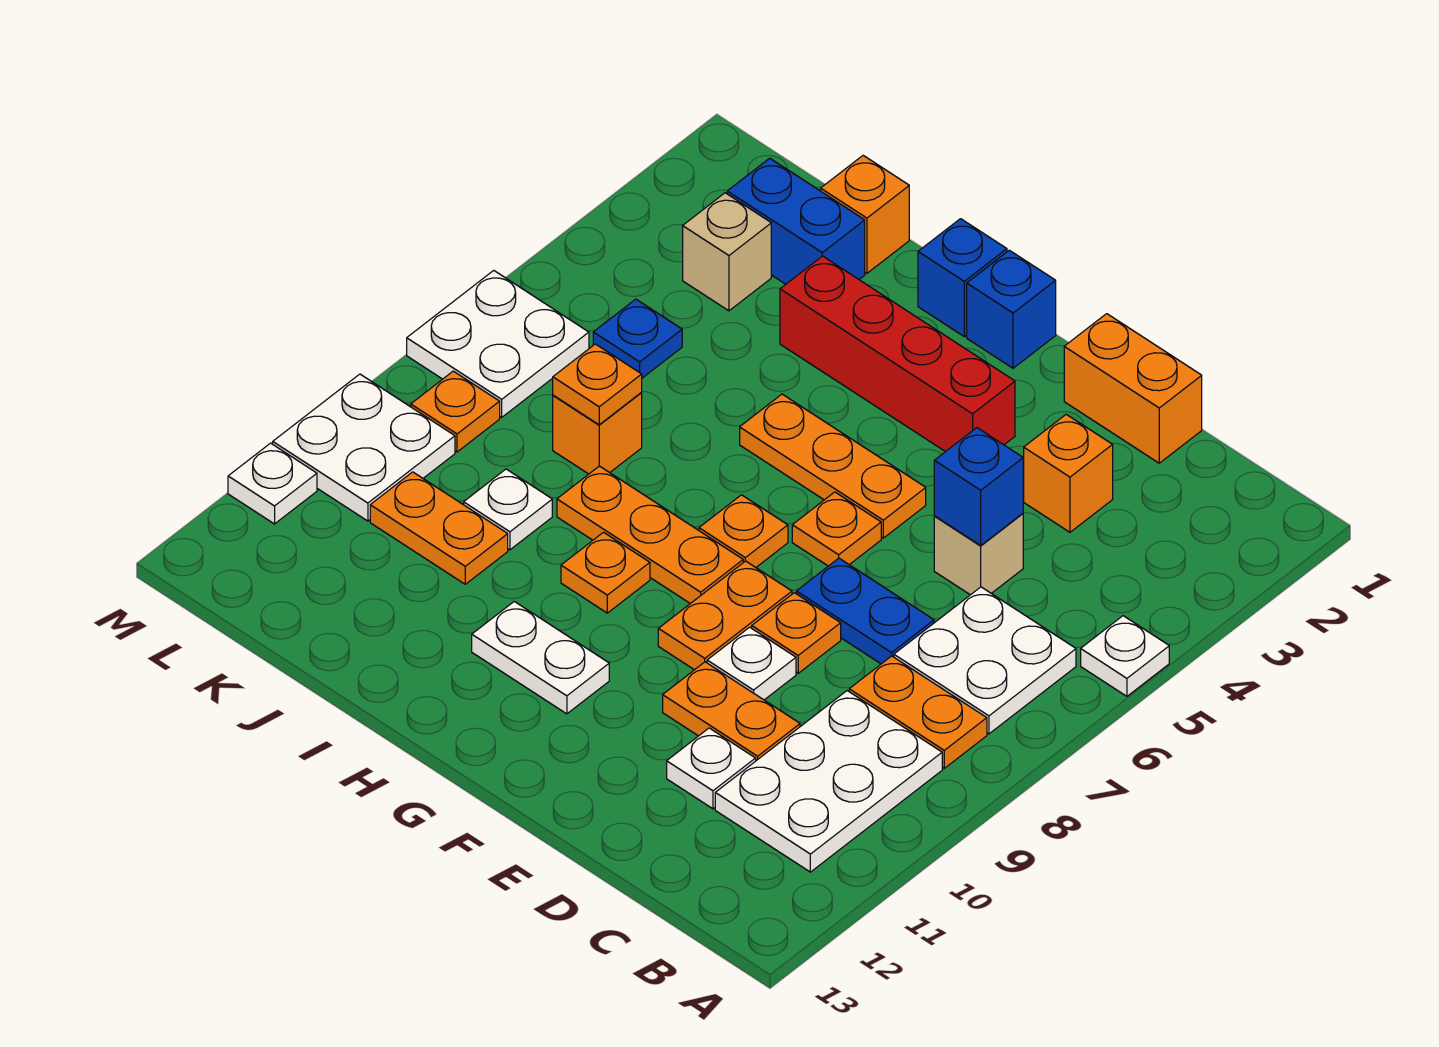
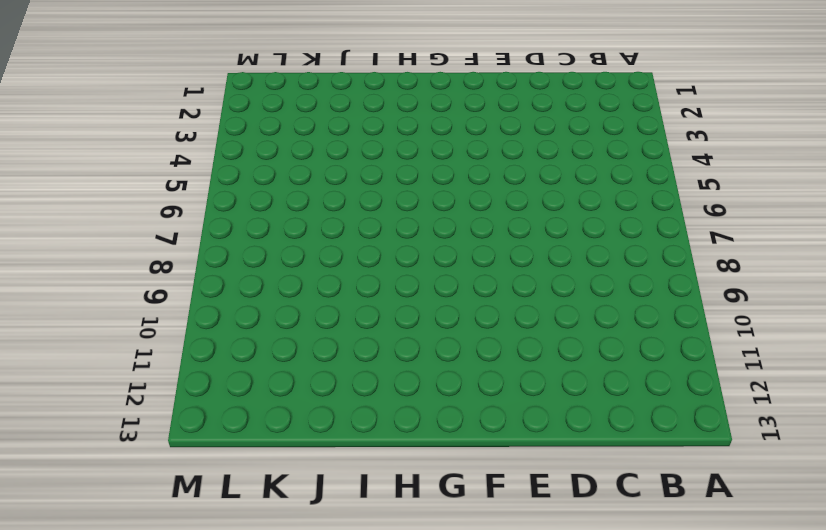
none -> white plate A5 level 1
none -> white plate B6:C7 level 1
none -> orange plate B8:C8 level 1
none -> white plate B9:C11 level 1

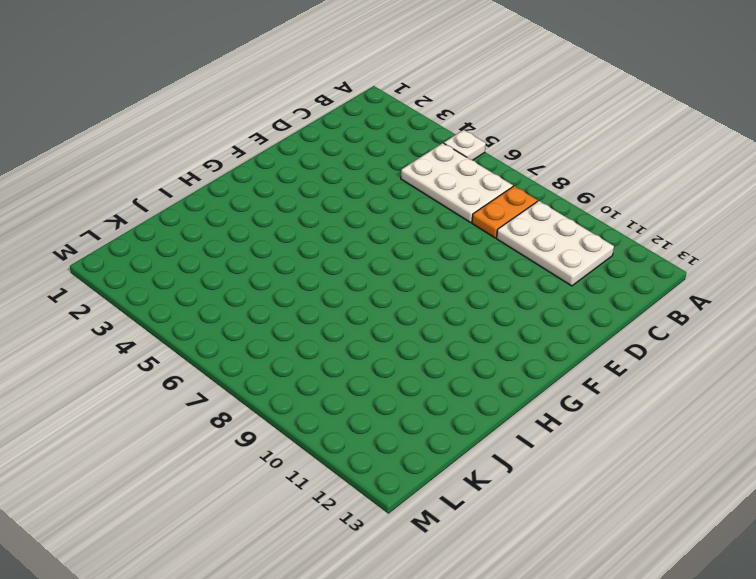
white plate B5:C7 level 1 -> white plate B6:C7 level 1
none -> orange brick D1:E1 level 1
none -> orange brick D3 level 1
none -> tan brick D5 level 1
none -> blue plate D7:E7 level 1

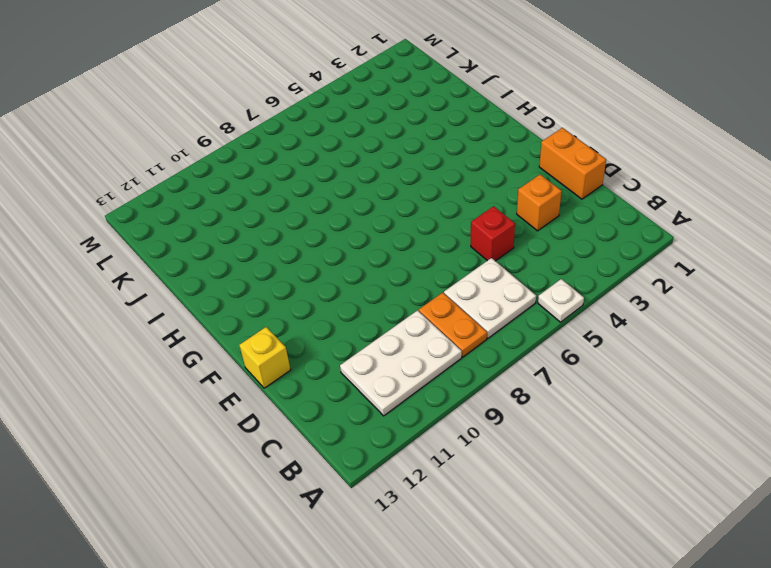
red brick D5 level 1 -> tan brick D5 level 1
yellow brick E13 level 1 -> none
none -> blue plate D7:E7 level 1
none -> orange plate D10:E10 level 1
none -> white plate D11 level 1
none -> orange plate E8 level 1

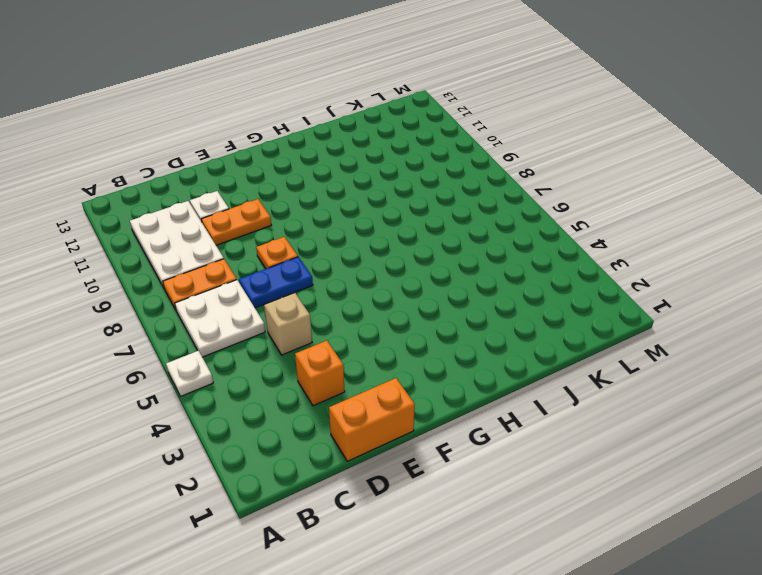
none -> white plate E9 level 1
none -> red brick F3:I3 level 1
none -> orange plate F5:H5 level 1
none -> orange plate F6 level 1

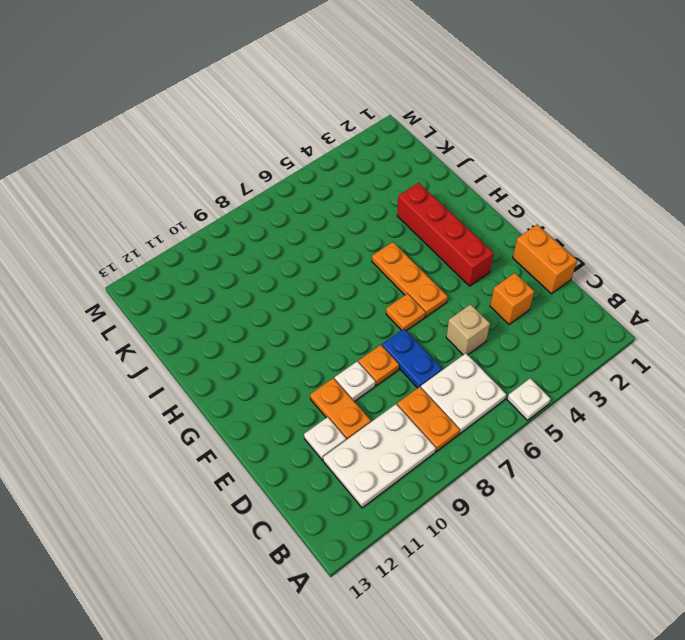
none -> orange plate F8:F9 level 1
none -> blue brick G1 level 1
none -> orange plate G7 level 1
none -> orange plate G8:I8 level 1

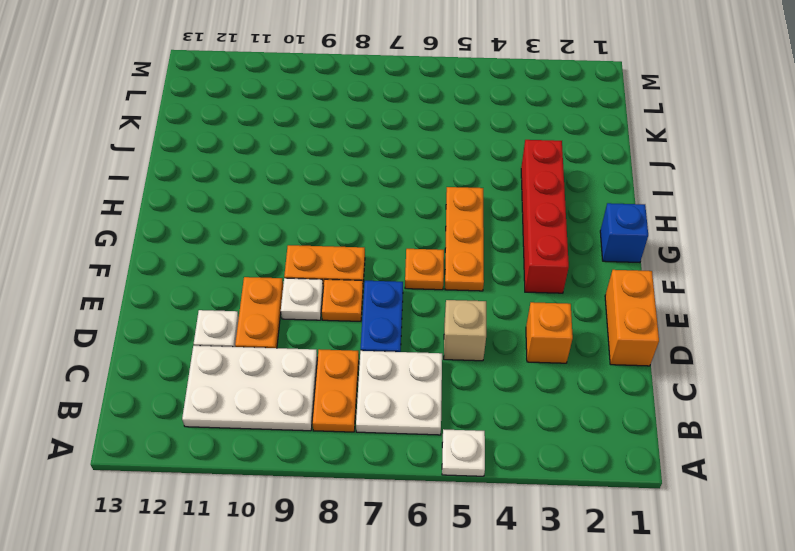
none -> orange plate G7 level 1
none -> orange plate G8:I8 level 1
none -> white plate G11:H11 level 1
none -> blue brick H1 level 1

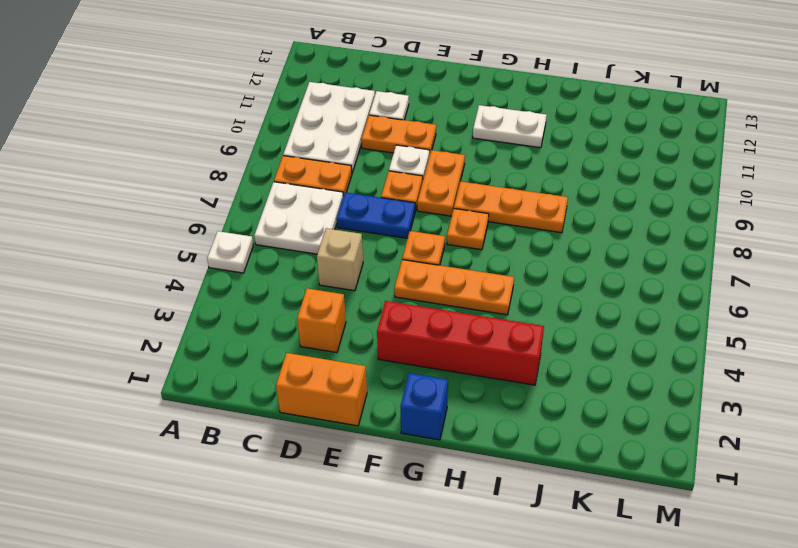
none -> blue brick H1 level 1
none -> orange plate H9 level 1
none -> orange brick J1 level 1
none -> blue brick J2:K2 level 1

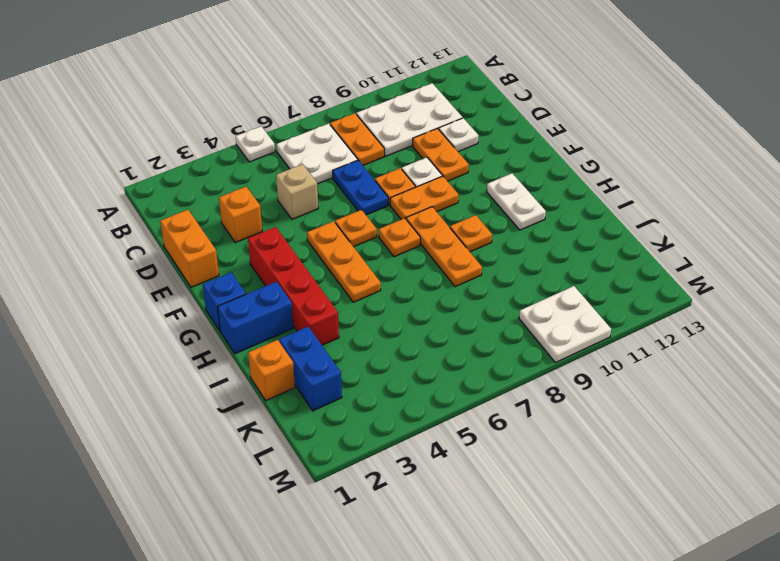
blue brick H1:H2 level 1 -> blue brick H1 level 1
none -> orange brick J7 level 1
none -> white plate J9 level 1
none -> orange plate J10:K10 level 1
none -> tan brick K3 level 1

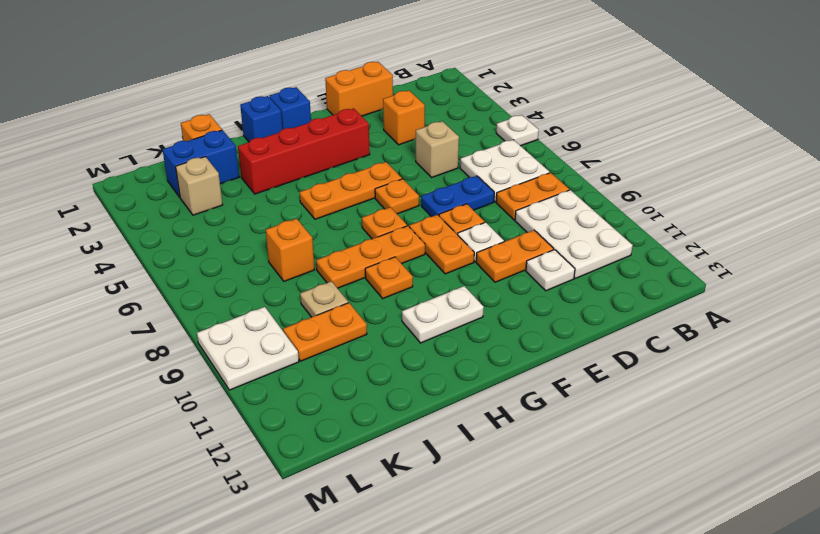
tan plate J9 level 1 -> white plate J9 level 1
none -> blue plate K5 level 1
none -> white plate L6:M7 level 1
none -> orange plate L8 level 1
none -> white plate M11 level 1

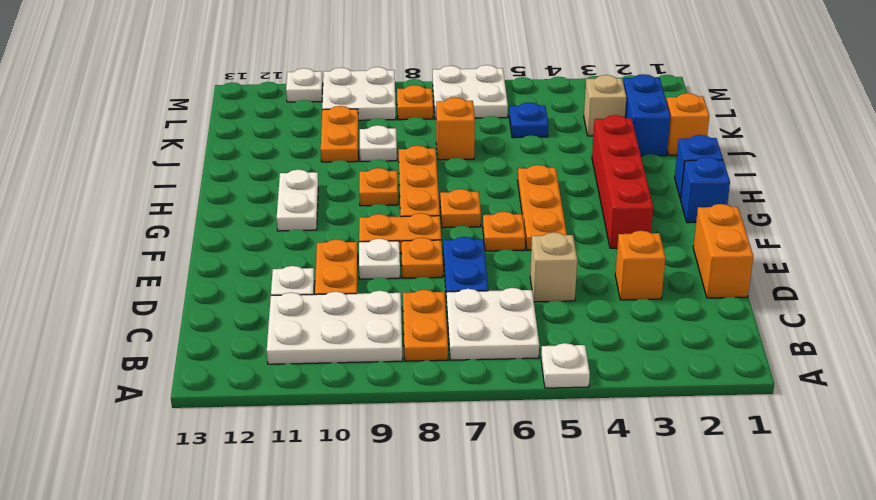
none -> blue brick D5 level 2
none -> orange plate J7 level 2

